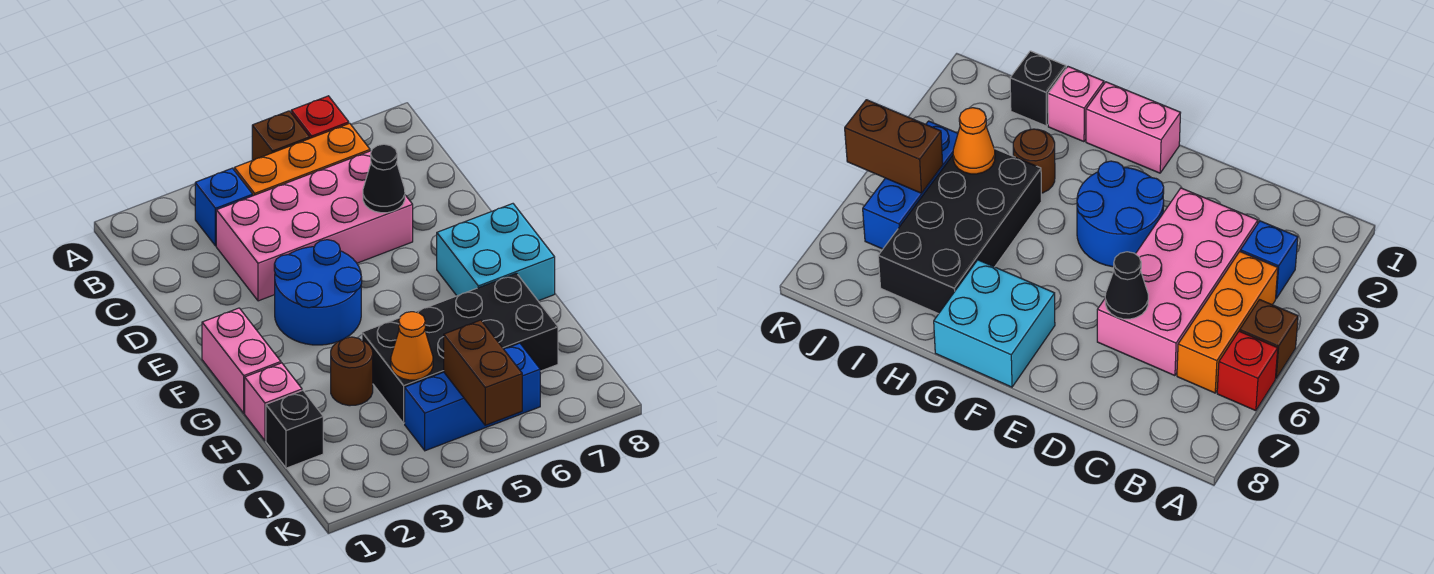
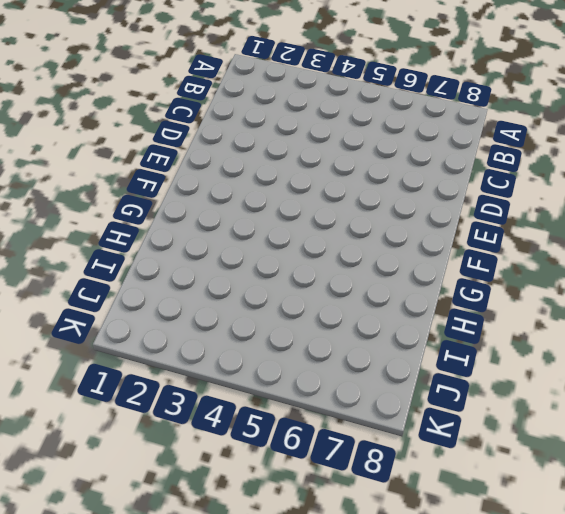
none -> brown brick A5 level 1
none -> red brick A6 level 1
none -> blue brick B3 level 1

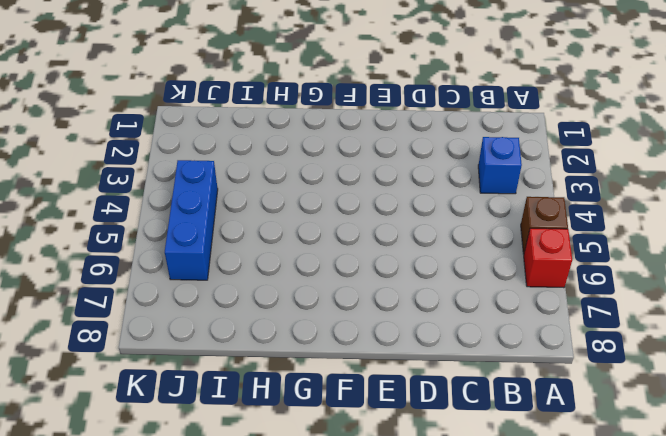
none -> orange brick B4:B6 level 1
none -> pink brick C3:D6 level 1
none -> blue round brick E3:F4 level 1

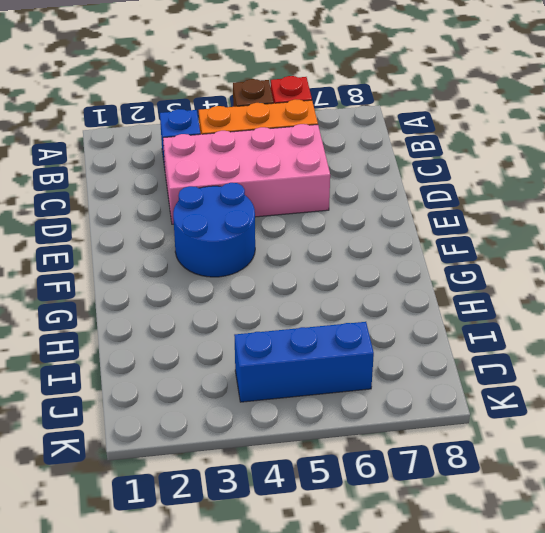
none -> pink brick F1:G1 level 1
none -> cyan brick F7:G8 level 1
none -> pink brick H1 level 1

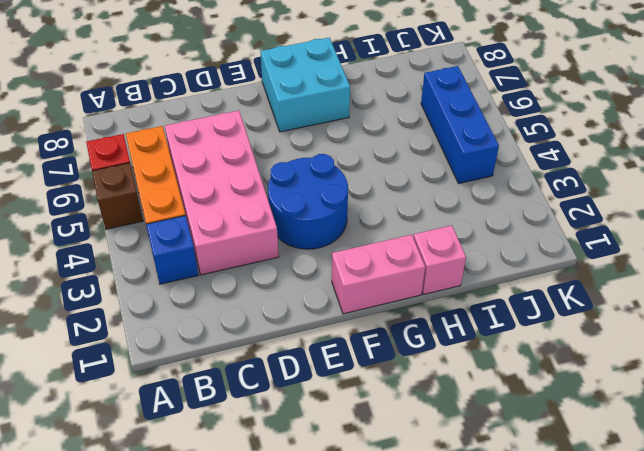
none -> brown round brick H3 level 1
none -> black brick H4:I7 level 1
none -> black brick I1 level 1

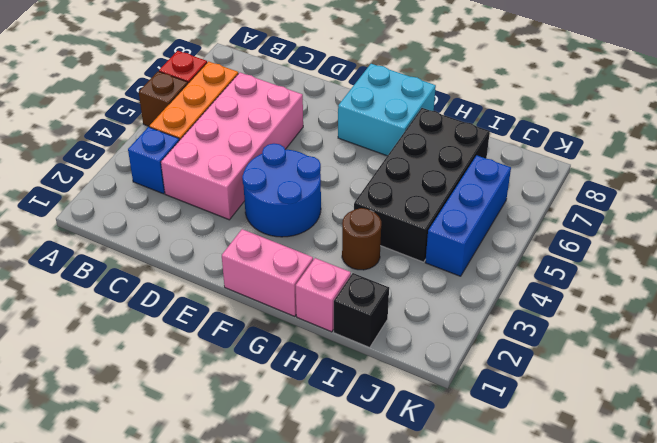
none -> black cone D6 level 2
none -> orange cone I4 level 2
none -> brown brick J5:K5 level 2

